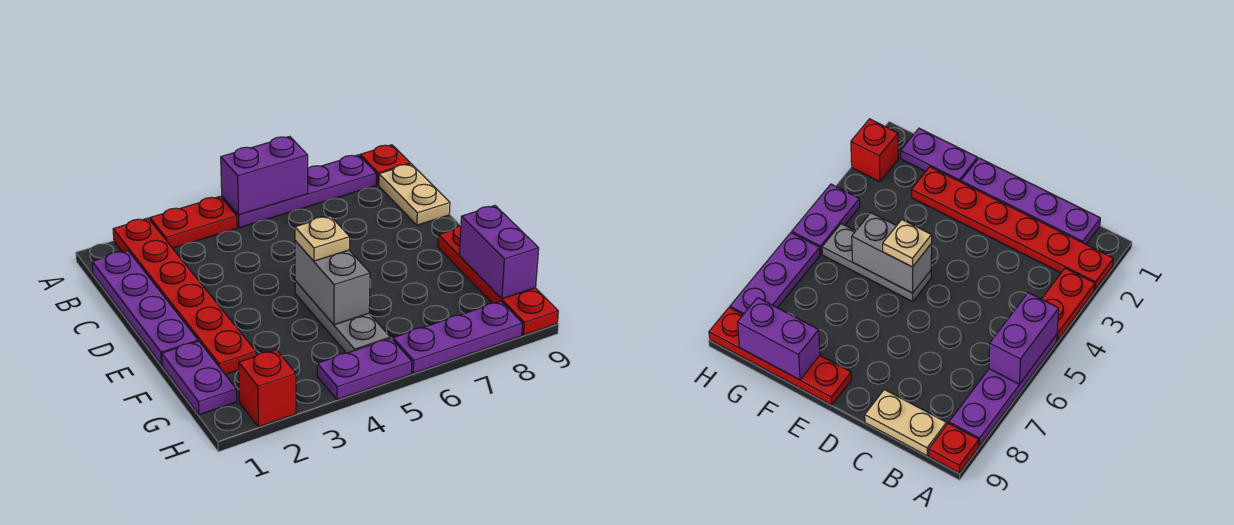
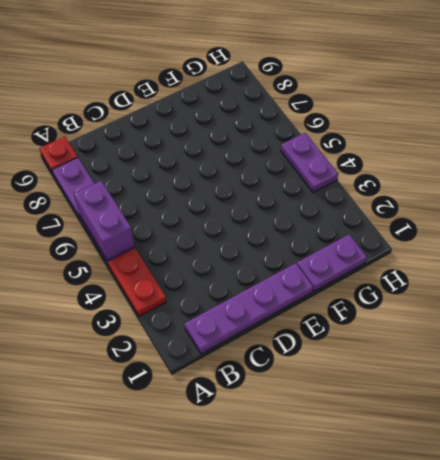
none -> red plate A2:F2 level 1
none -> tan plate B9:C9 level 1
none -> grey plate E5:G5 level 1

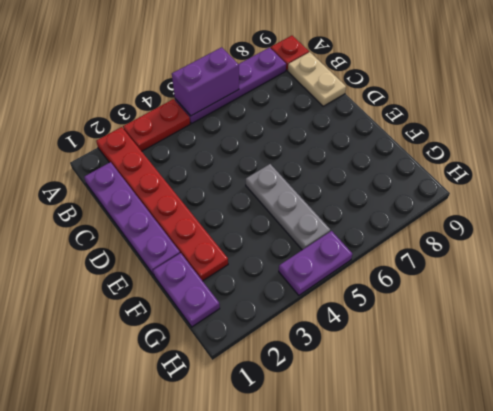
none -> red plate E9:H9 level 1
none -> red brick H2 level 1
none -> purple plate H6:H8 level 1

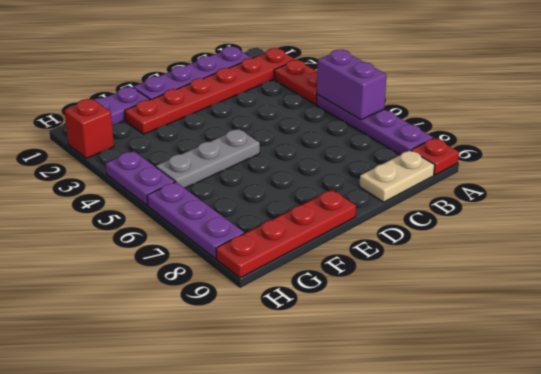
none -> grey brick E5:F5 level 2
none -> purple brick F9:G9 level 2
none -> tan plate E5 level 3

